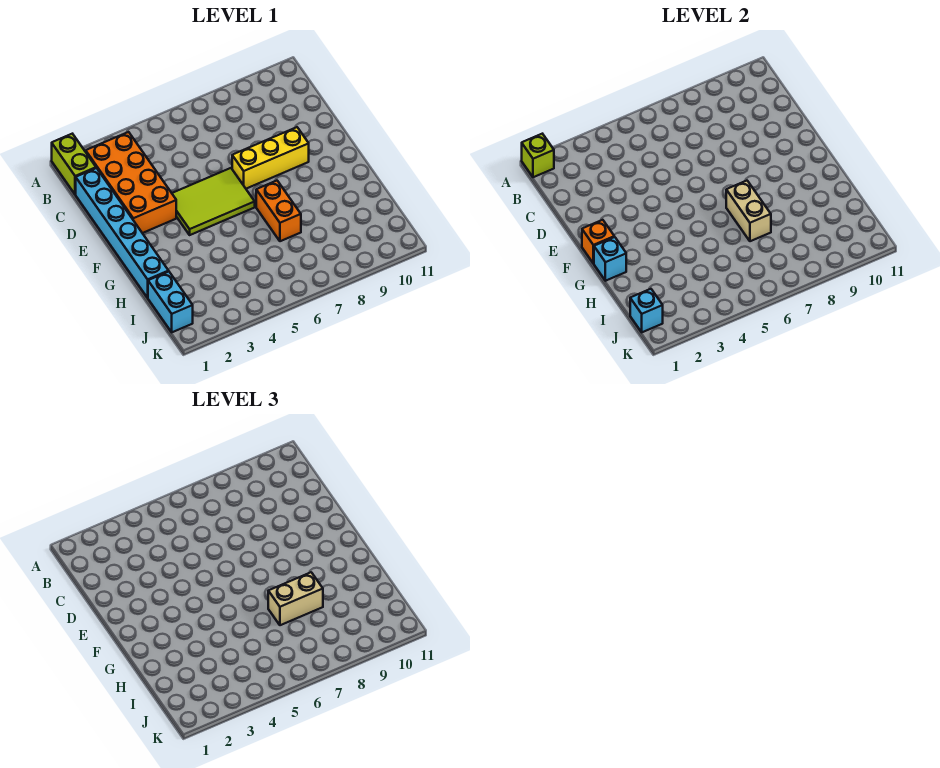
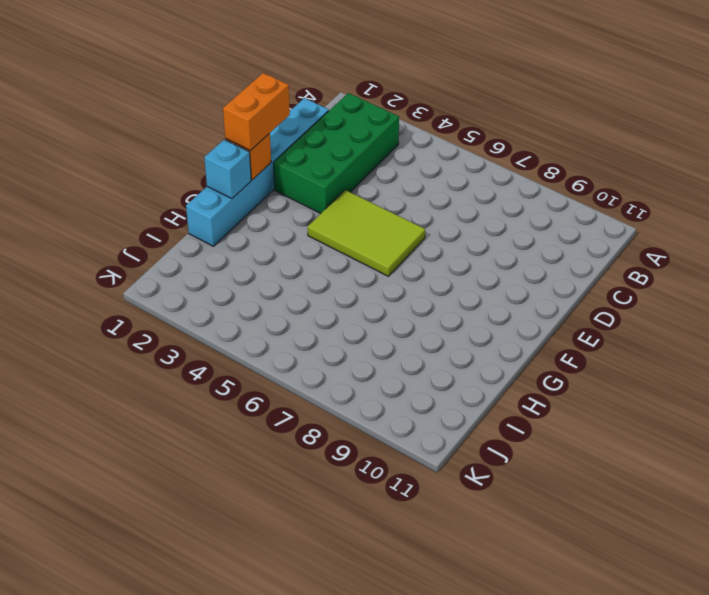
green brick B2:E3 level 1 -> orange brick B2:E3 level 1
orange brick E1:F1 level 3 -> orange brick G7:H7 level 1
none -> lime brick A1:B1 level 1
none -> yellow brick E7:E9 level 1
none -> cyan brick I1:J1 level 1

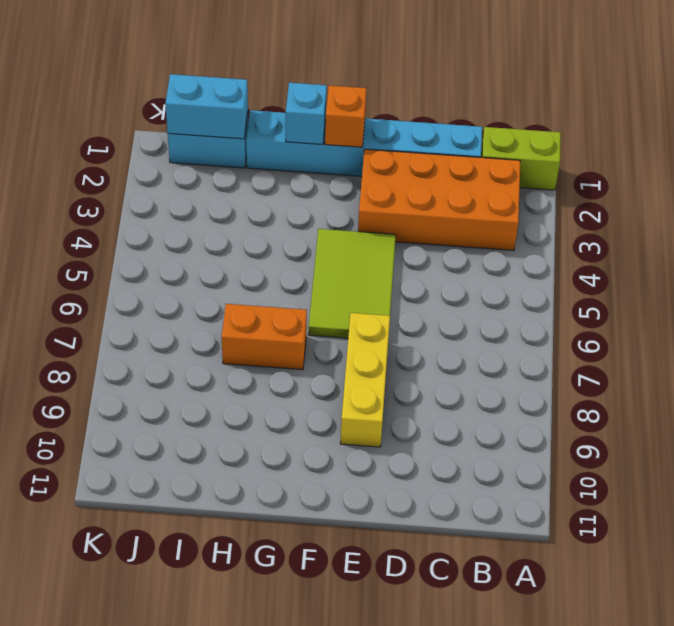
cyan brick I1:J1 level 2 -> cyan brick J1 level 2
none -> lime brick A1 level 2
none -> tan brick G7:H7 level 2
none -> tan brick H7:H8 level 3

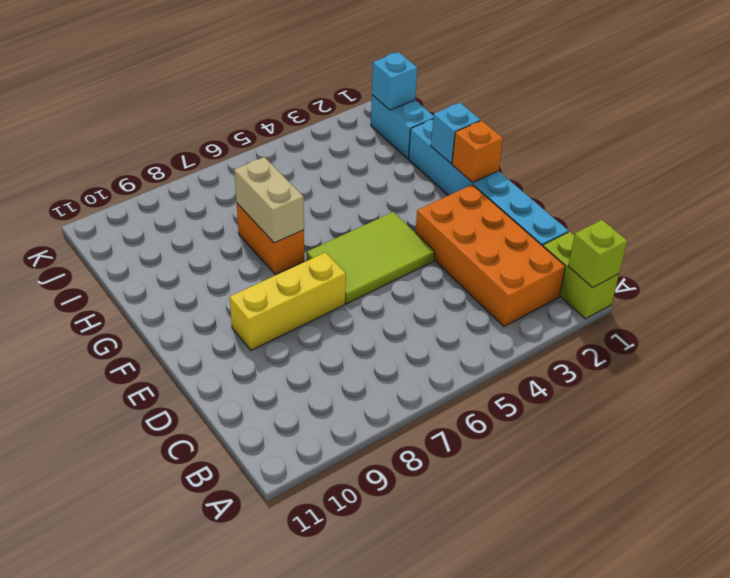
none -> tan brick H7:H8 level 3

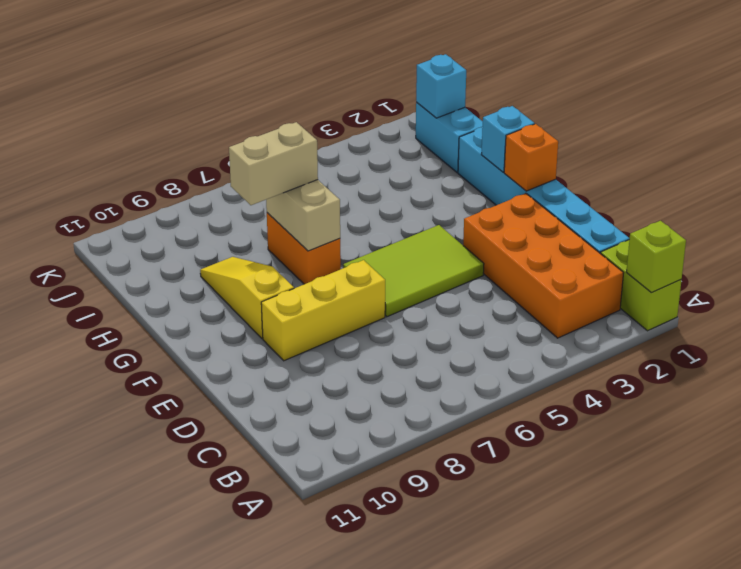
yellow slope F9:H9 level 1 top F -> none

